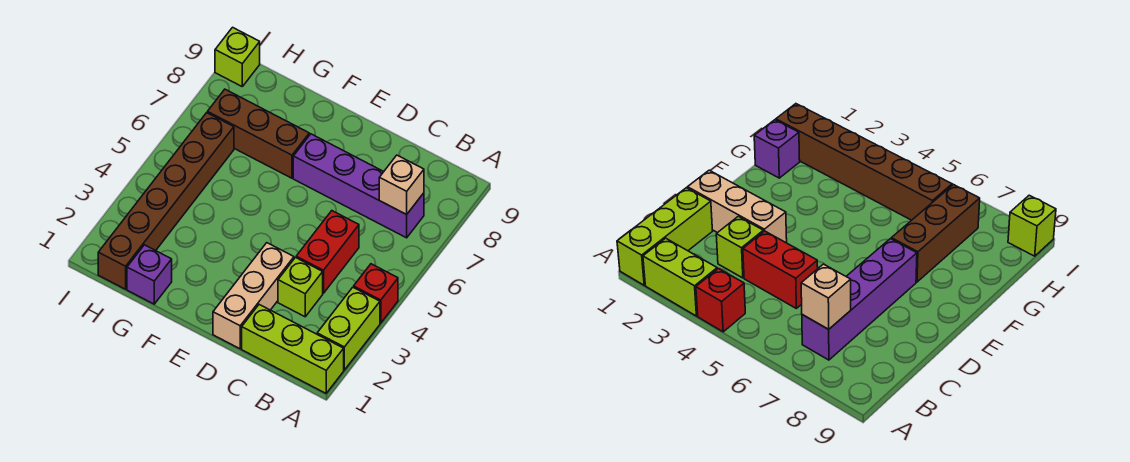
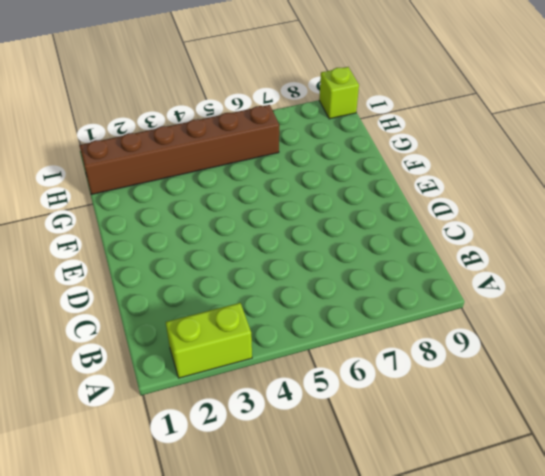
none -> lime brick A1:C1 level 1
none -> red brick A4 level 1
none -> purple brick B7:E7 level 1

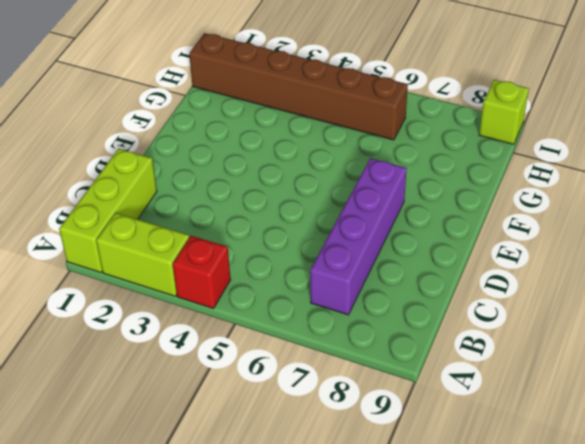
none -> lime brick C3 level 1
none -> red brick C4:C5 level 1
none -> tan brick D1:D3 level 1

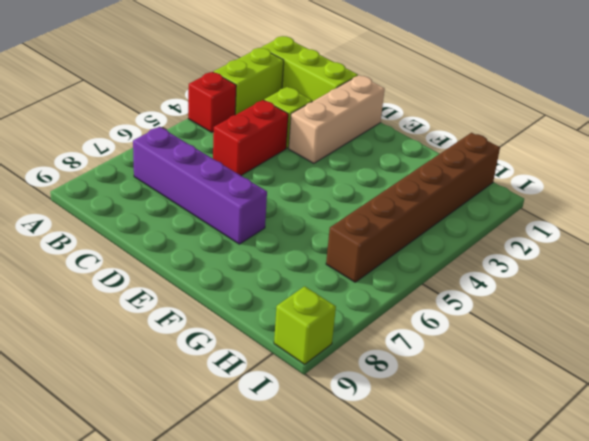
none -> brown brick F7:H7 level 1
none -> purple brick G1 level 1
none -> tan brick B7 level 2

